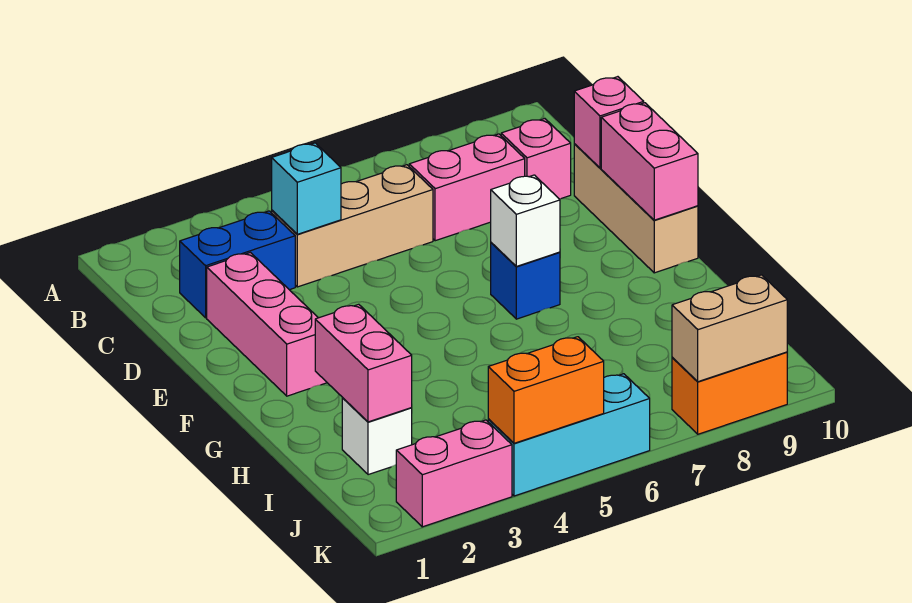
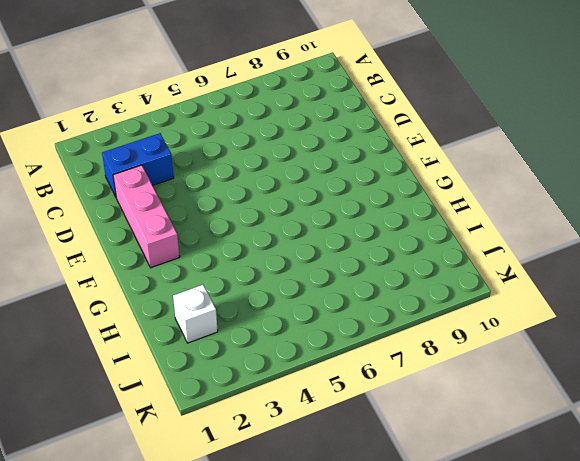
none -> tan brick C4:C6 level 1
none -> pink brick C7:C8 level 1
none -> pink brick C9 level 1

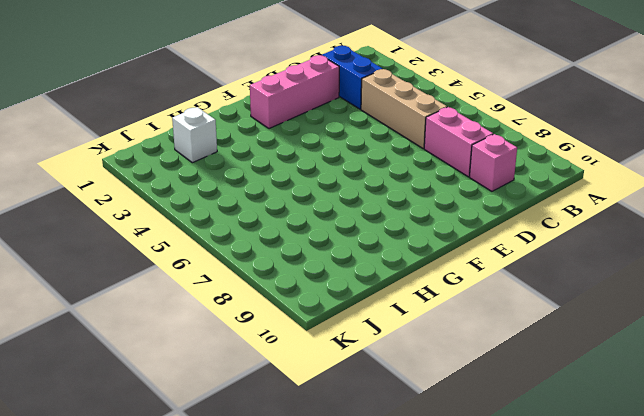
none -> tan brick D10:F10 level 1
none -> blue brick F7 level 1
none -> pink brick K2:K3 level 1

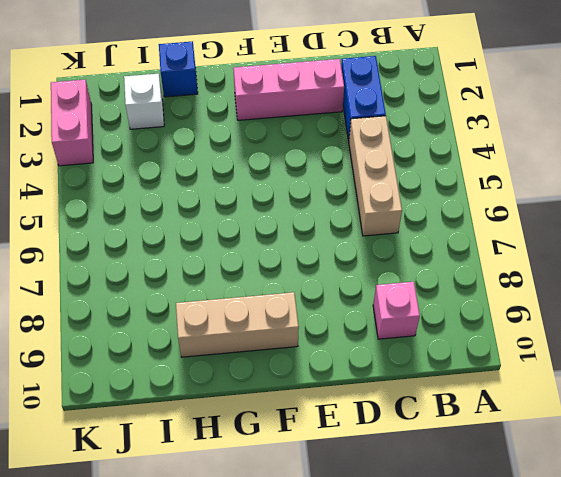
tan brick F9:H9 level 1 -> tan brick D10:F10 level 1
blue brick H1 level 1 -> blue brick F7 level 1
none -> pink brick C7:C8 level 1
none -> cyan brick K4:K6 level 1
none -> orange brick K8:K9 level 1

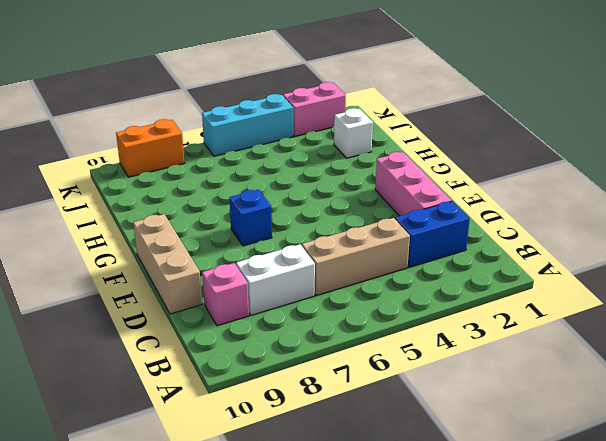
white brick C7:C8 level 1 -> pink brick C7:C8 level 1
none -> cyan brick C4 level 2
none -> pink brick D10 level 2
none -> pink brick E10:F10 level 2

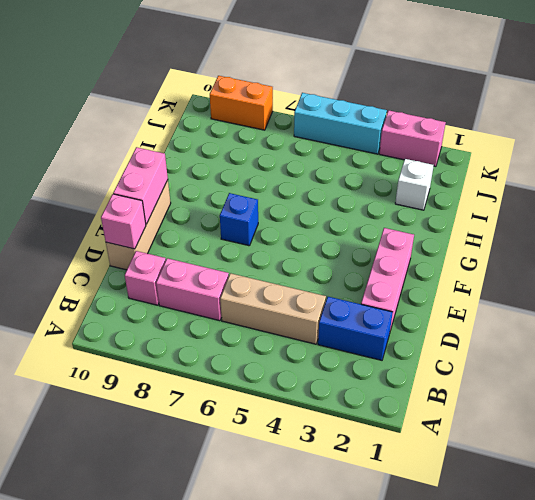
none -> cyan brick C4 level 2
none -> white brick F7 level 2
none -> pink brick H2:I2 level 2

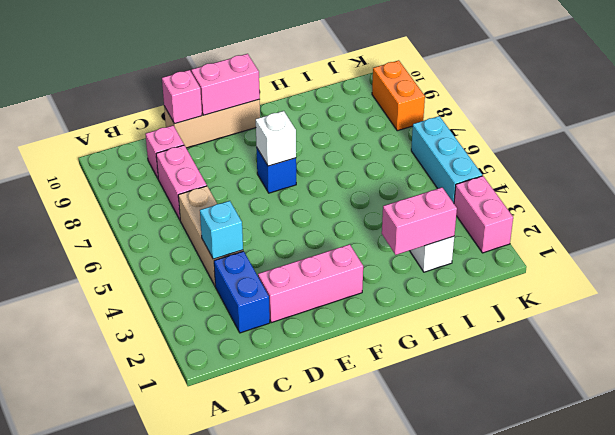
none -> orange brick K4:K5 level 2
none -> tan brick K8:K9 level 2

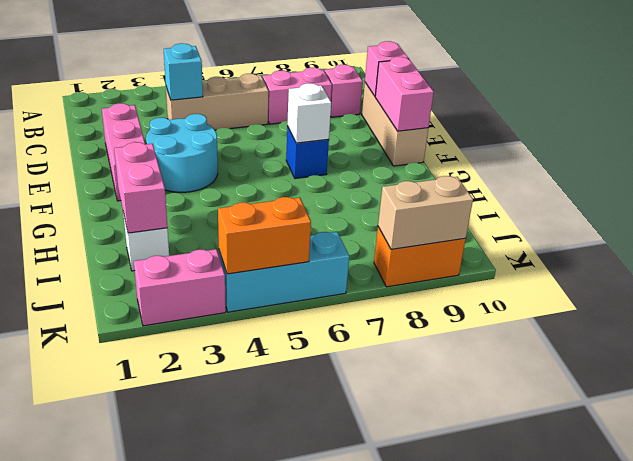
cyan round brick E3:F4 level 1 -> none
none -> blue brick C2:C3 level 1

